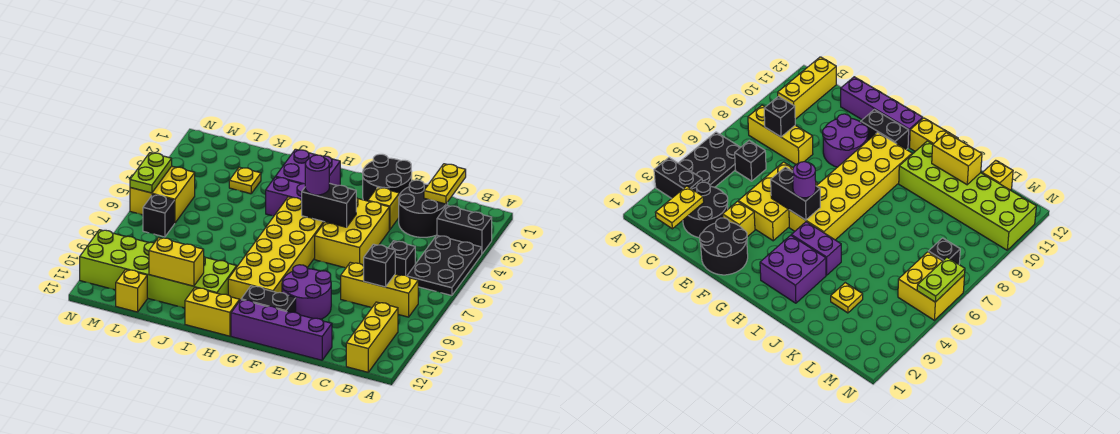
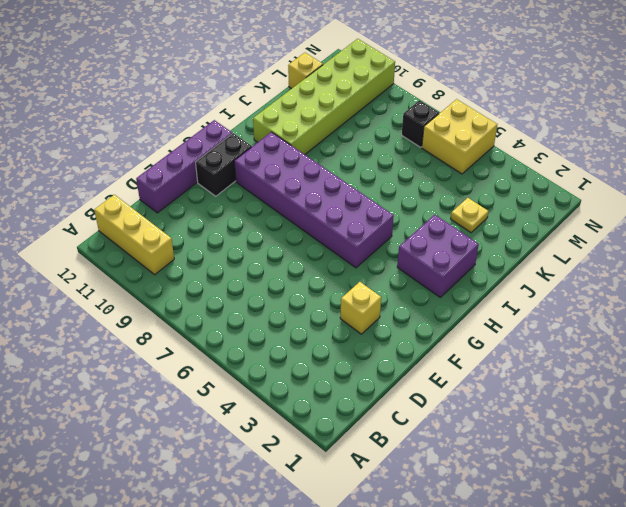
purple brick G5:H10 level 1 -> yellow brick G5:H10 level 1
none -> black brick A3:B3 level 1
none -> black plate A4:B6 level 1
none -> yellow brick B8:D8 level 1

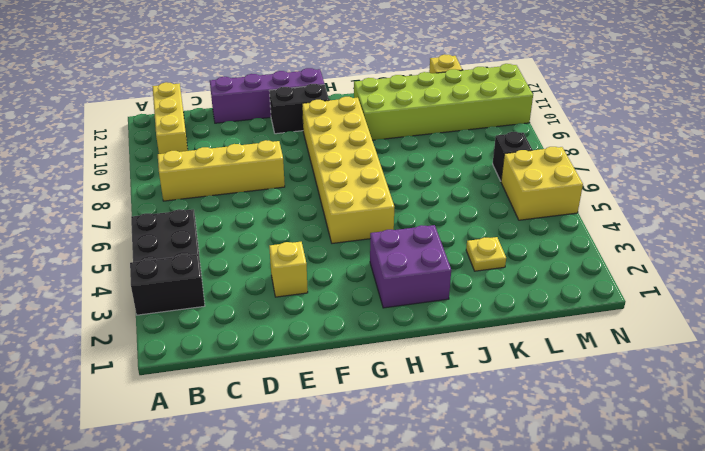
yellow brick B8:E8 level 1 -> yellow brick B8:D8 level 1
none -> black round brick C2:D3 level 1
none -> black brick C6 level 1
none -> black round brick E1:F2 level 1

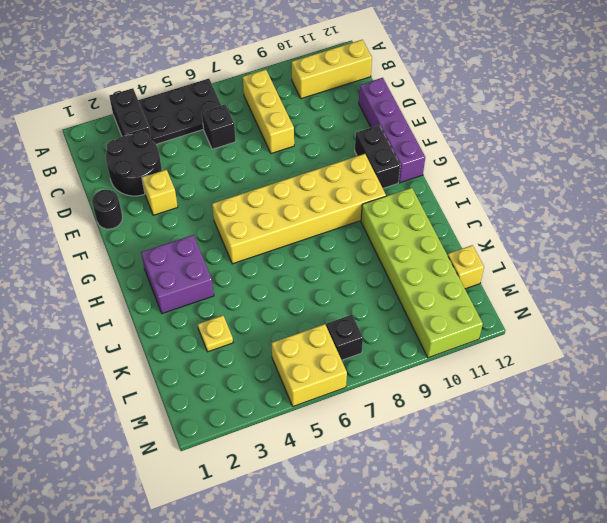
black round brick E1 level 1 -> black round brick E1:F2 level 1
none -> yellow brick E4:F6 level 1
none -> purple round brick E9:F10 level 1
none -> purple brick H4:I4 level 1

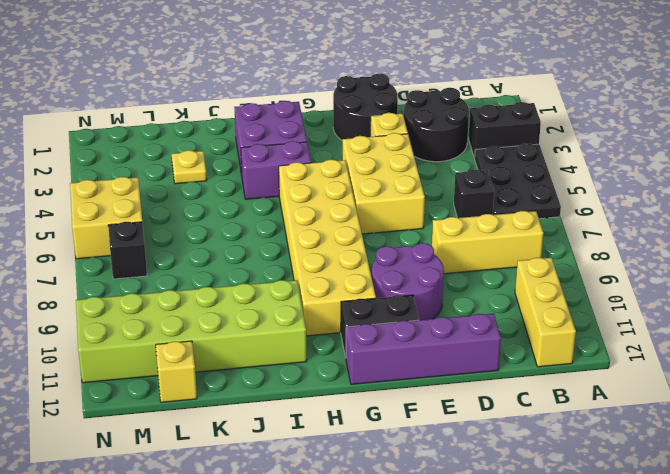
none -> yellow brick H12:I12 level 1
none -> yellow plate C1:C2 level 2
none -> black brick C8 level 2

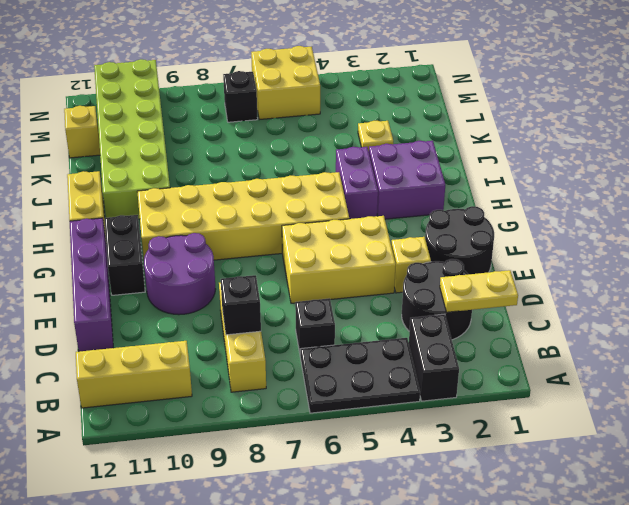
none -> black brick F5:G5 level 2
none -> yellow brick J11:K11 level 2
none -> lime plate N5:N6 level 2

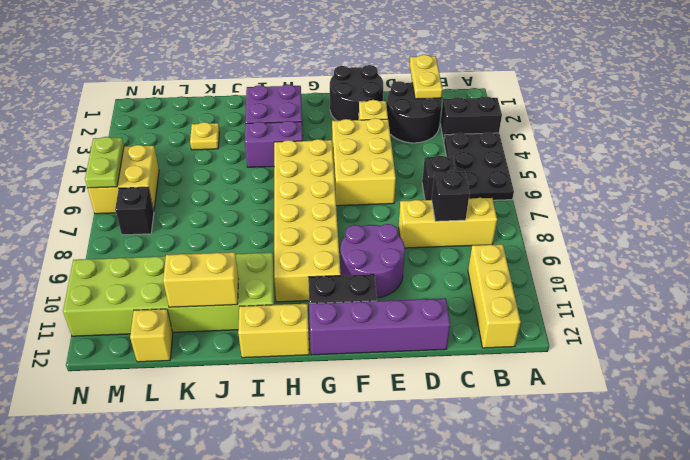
none -> black brick F5:G5 level 2
none -> purple round brick G5 level 3

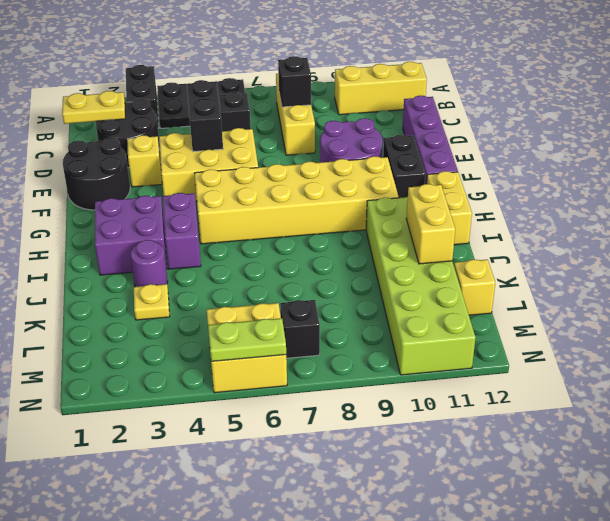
black brick D5:E5 level 2 -> black brick F5:G5 level 2
purple round brick J3 level 1 -> purple round brick G5 level 3

